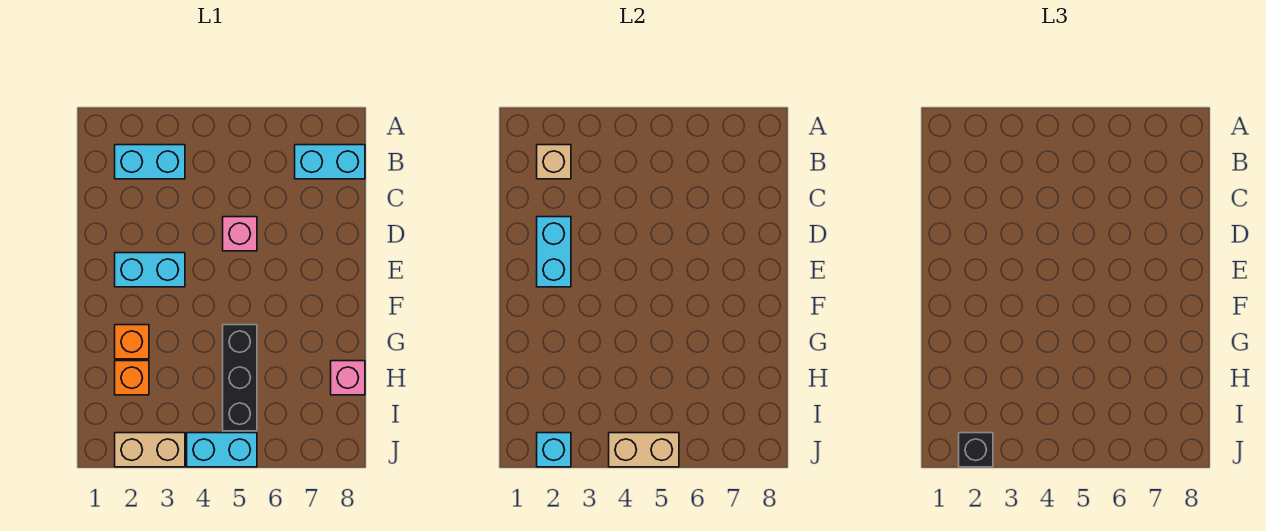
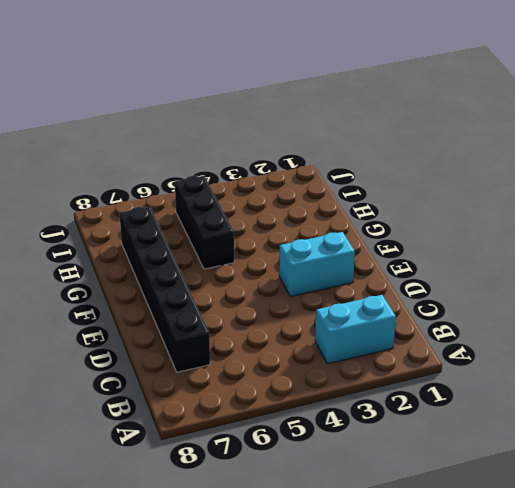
black brick C7:H7 level 1 -> none
none -> cyan brick B7:B8 level 1
none -> pink brick D5 level 1
none -> orange brick G2 level 1

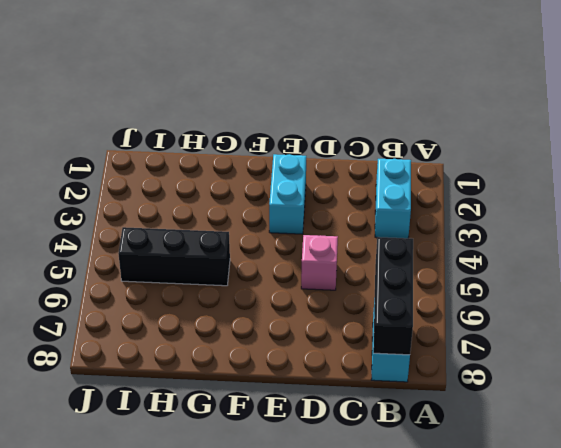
black brick B6:B8 level 2 -> none
none -> orange brick G2 level 1
none -> orange brick H2 level 1
none -> pink brick H8 level 1

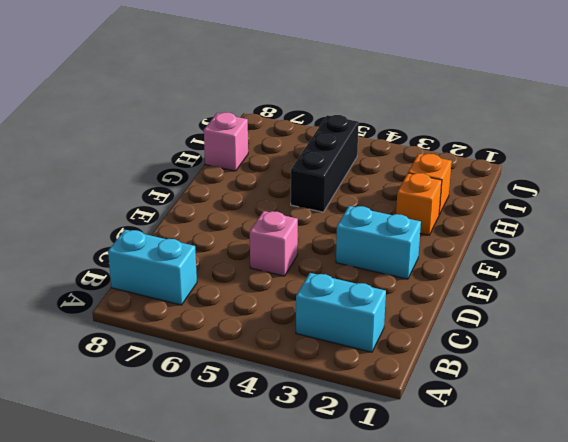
none -> tan brick J2:J3 level 1
none -> cyan brick J4:J5 level 1
none -> tan brick B2 level 2

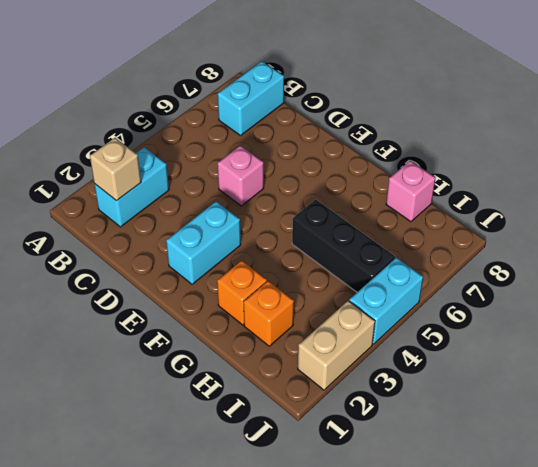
none -> cyan brick D2:E2 level 2
none -> cyan brick J2 level 2
none -> tan brick J4:J5 level 2

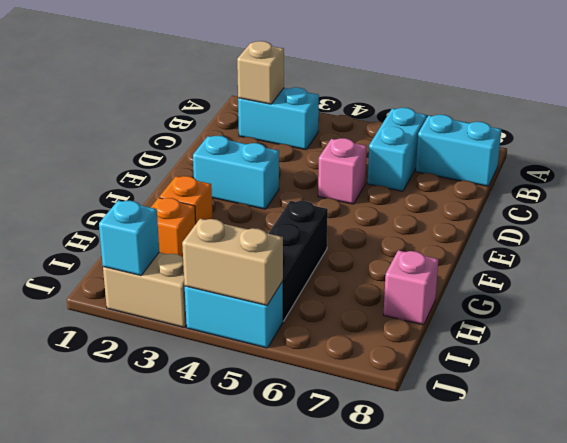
cyan brick B6:C6 level 1 -> cyan brick D2:E2 level 2
none -> black brick J2 level 3

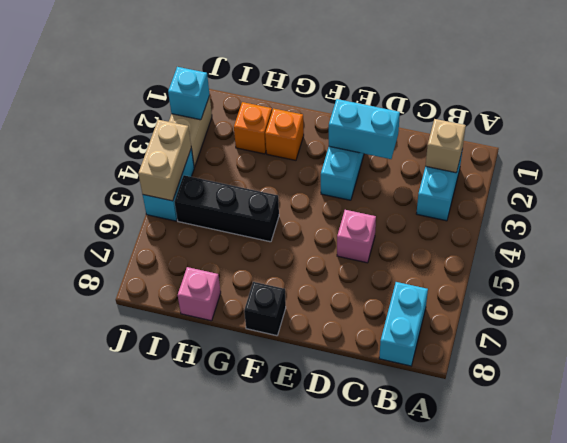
black brick F8 level 1 -> black brick J2 level 3

